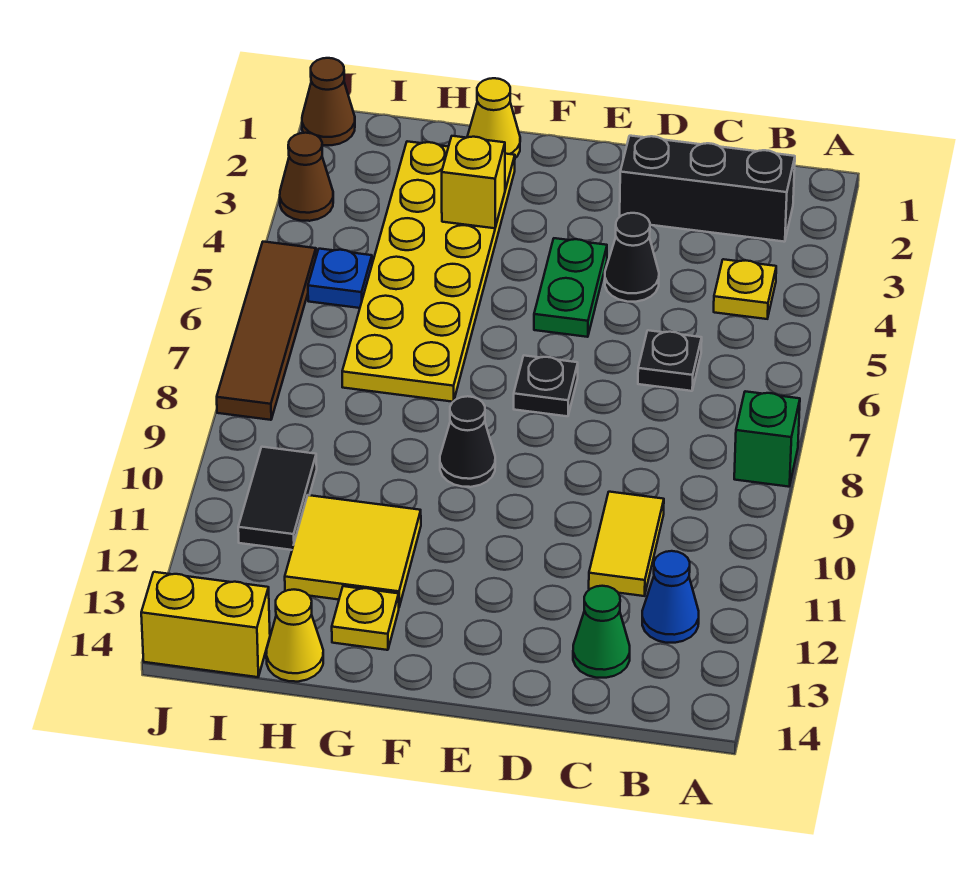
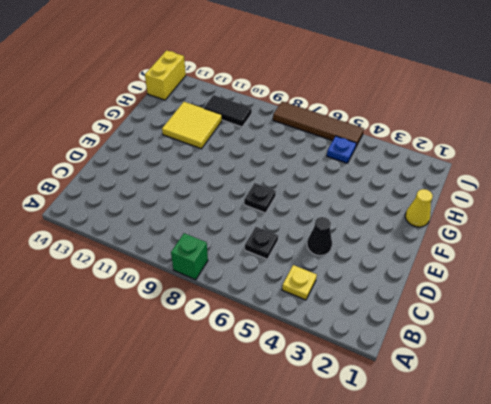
none -> black brick B2:D2 level 1
none -> blue cone B12 level 1
none -> yellow tile C10:C11 level 1

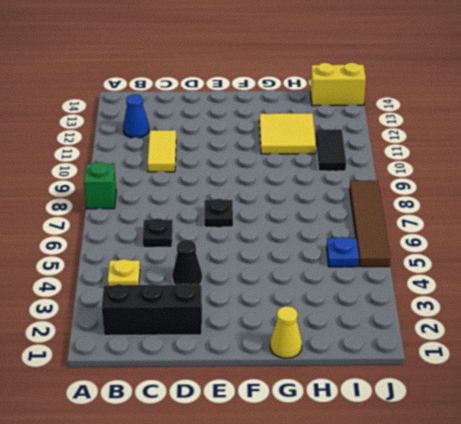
none -> green cone C13 level 1
none -> green plate E4:E5 level 1
none -> black cone F9 level 1

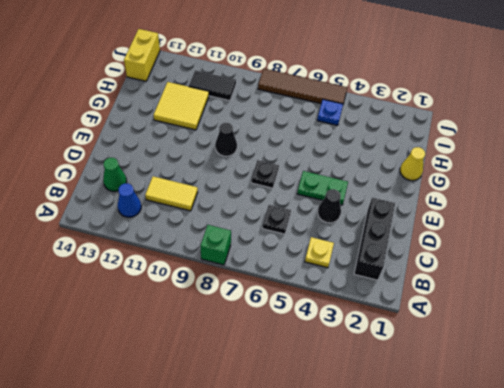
none -> yellow plate G2:H7 level 1
none -> yellow plate G13 level 1
none -> yellow cone H14 level 1

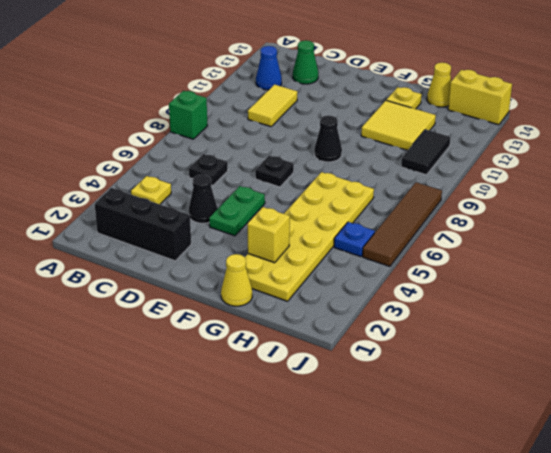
none -> brown cone J1 level 1
none -> brown cone J3 level 1

